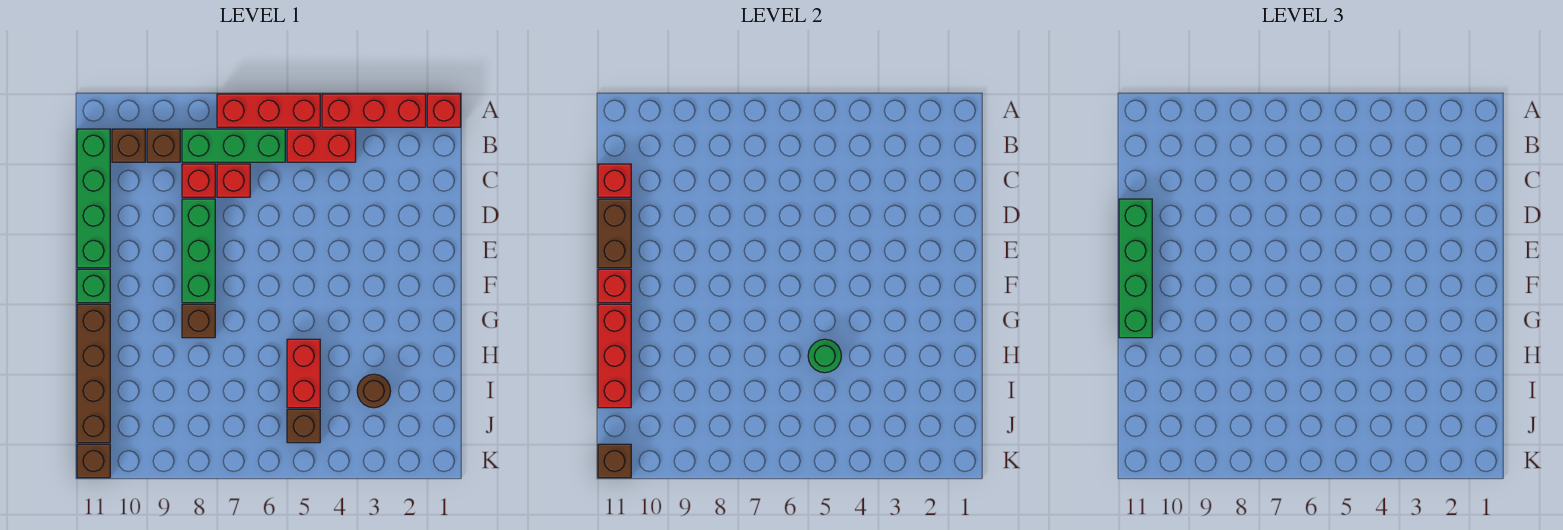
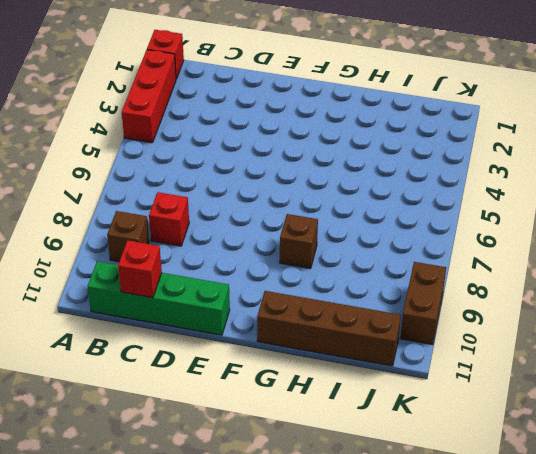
brown brick K9:K10 level 1 -> brown brick D11:E11 level 2
none -> red brick A5:A7 level 1
none -> red brick B4:B5 level 1
none -> green brick B6:B8 level 1

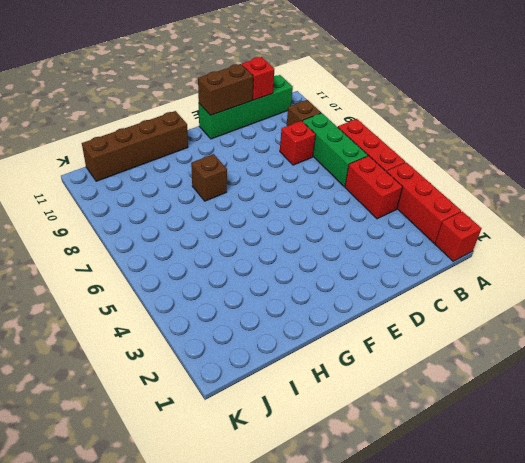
none -> brown brick B10 level 1
none -> red brick C7 level 1
none -> green brick D8:F8 level 1

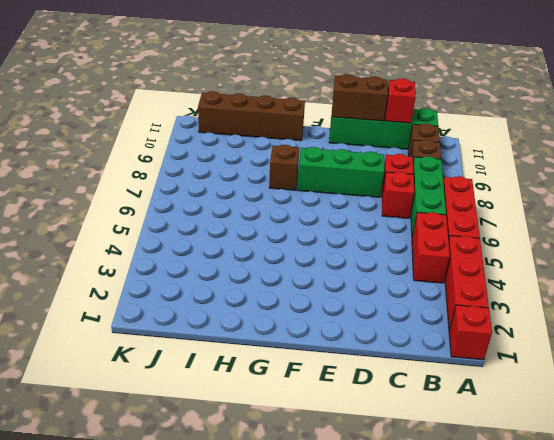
none -> green brick F11 level 1
none -> red brick H5:I5 level 1
none -> brown round brick I3 level 1

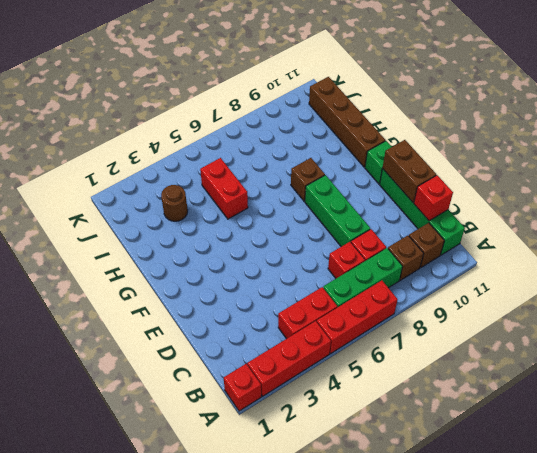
none -> brown brick J5 level 1
none -> brown brick K11 level 1
none -> red brick F11 level 2

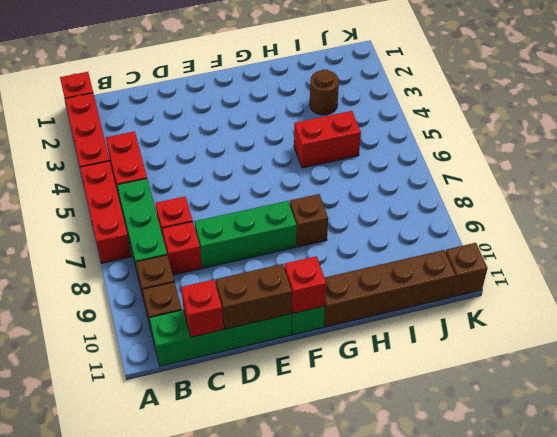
none -> brown brick J5 level 1
none -> red brick G11:I11 level 2
none -> green round brick H5 level 2

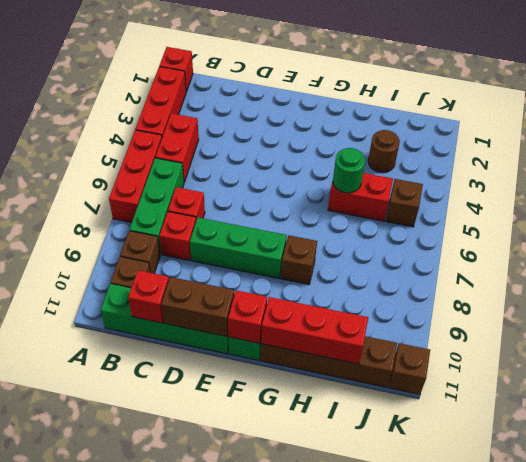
none -> brown brick K11 level 2
none -> green brick D11:G11 level 3

